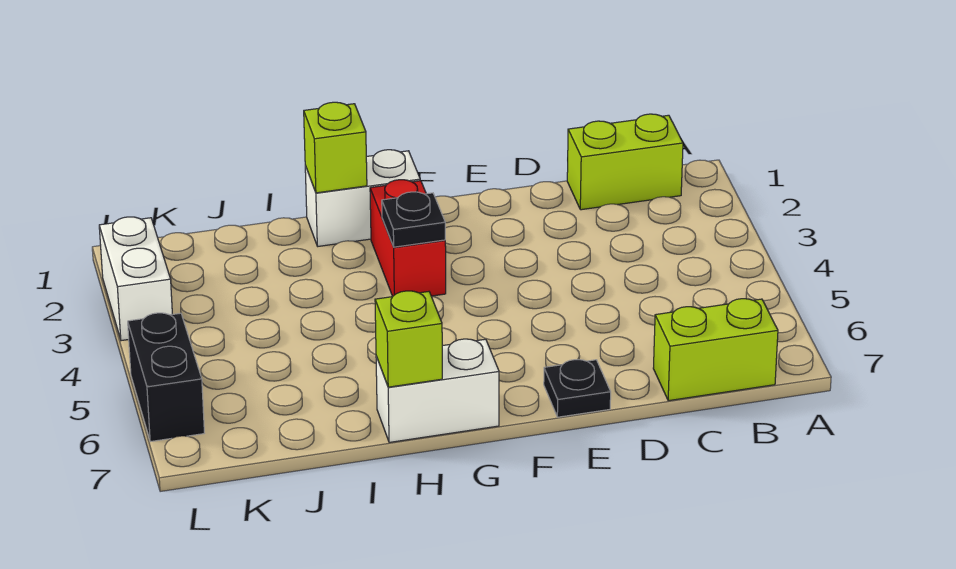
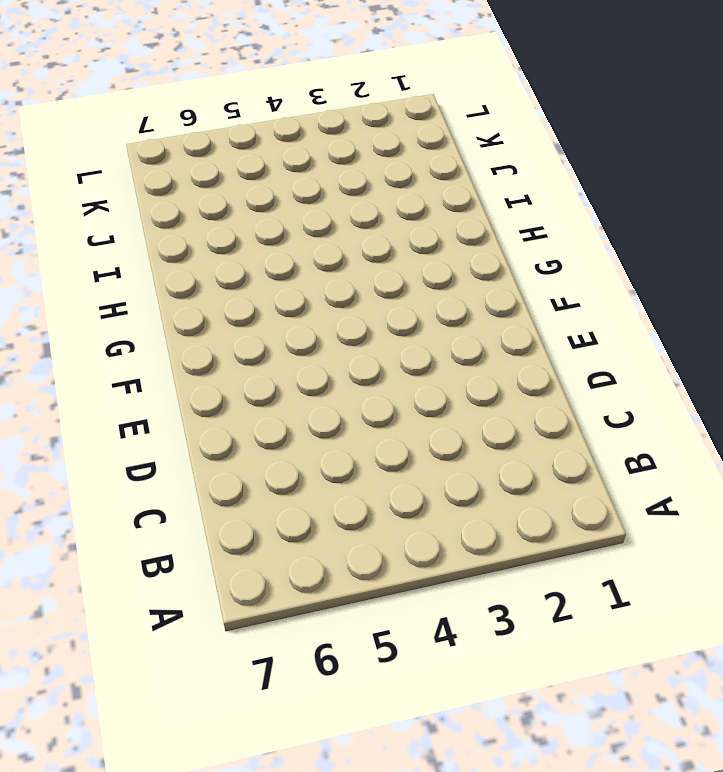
none -> lime brick B1:C1 level 1
none -> lime brick B7:C7 level 1

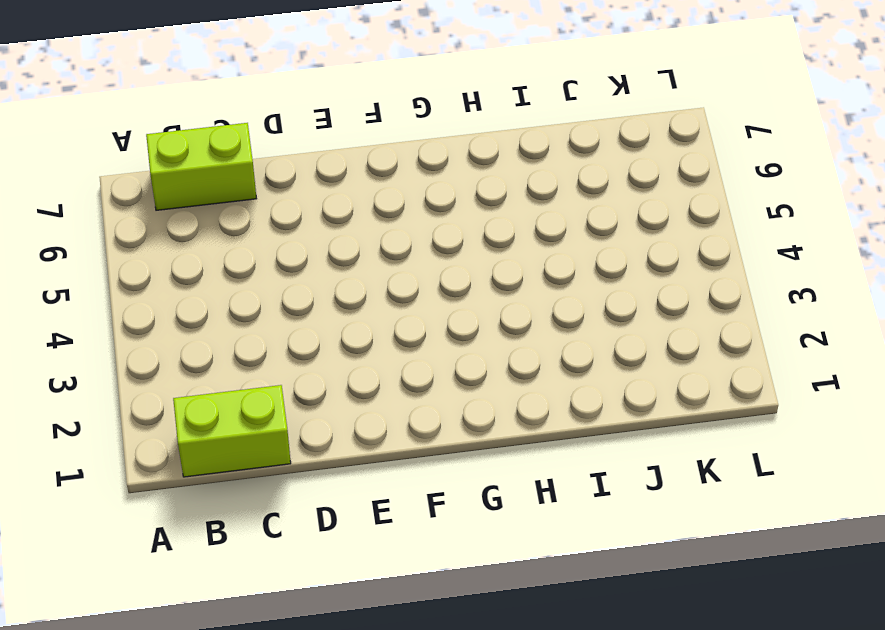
none -> black plate E7 level 1
none -> white brick G1:H1 level 1

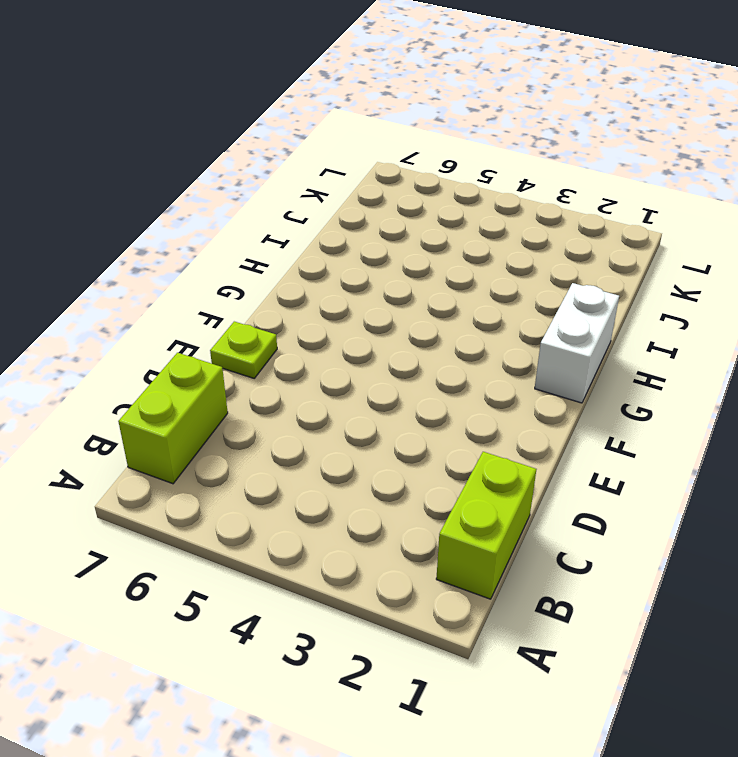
lime plate E7 level 1 -> black plate E7 level 1
none -> red brick G2:G3 level 1
none -> white brick G7:H7 level 1

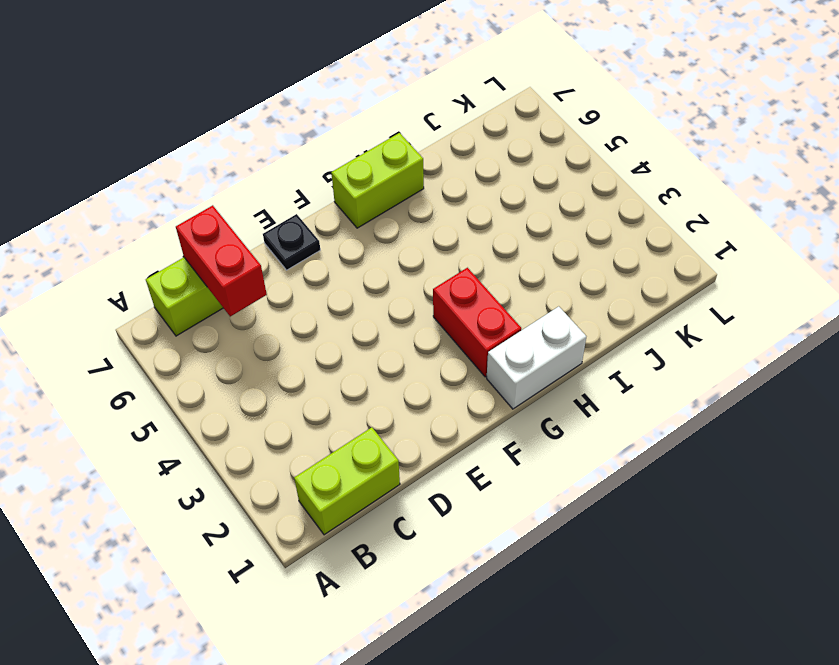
red brick C6:C7 level 2 -> none
lime brick G7:H7 level 1 -> white brick G7:H7 level 1
none -> white brick L2:L3 level 1
none -> black brick L5:L6 level 1

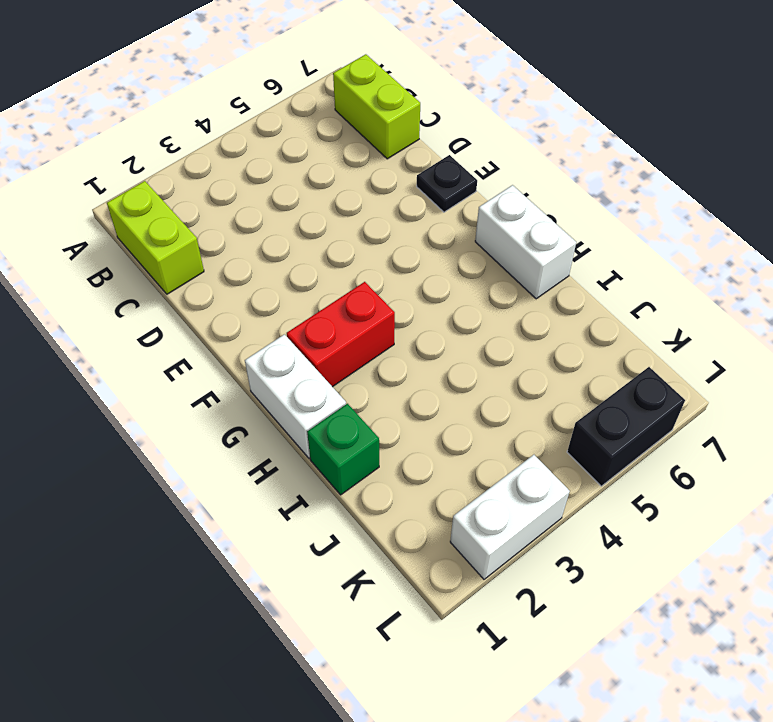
green brick I1 level 1 -> none
none -> black plate G3 level 2
none -> lime brick H1 level 2

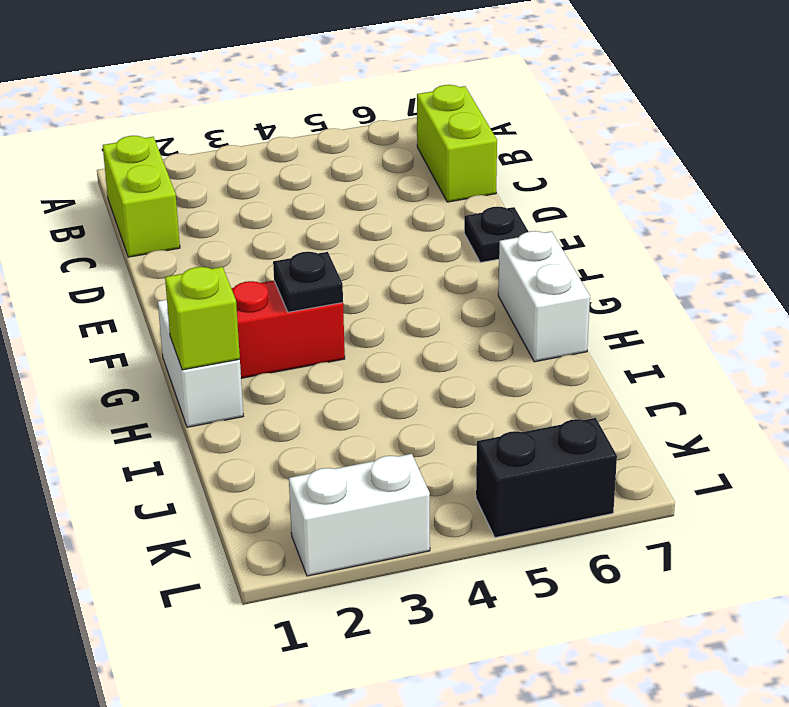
none -> lime brick H7 level 2

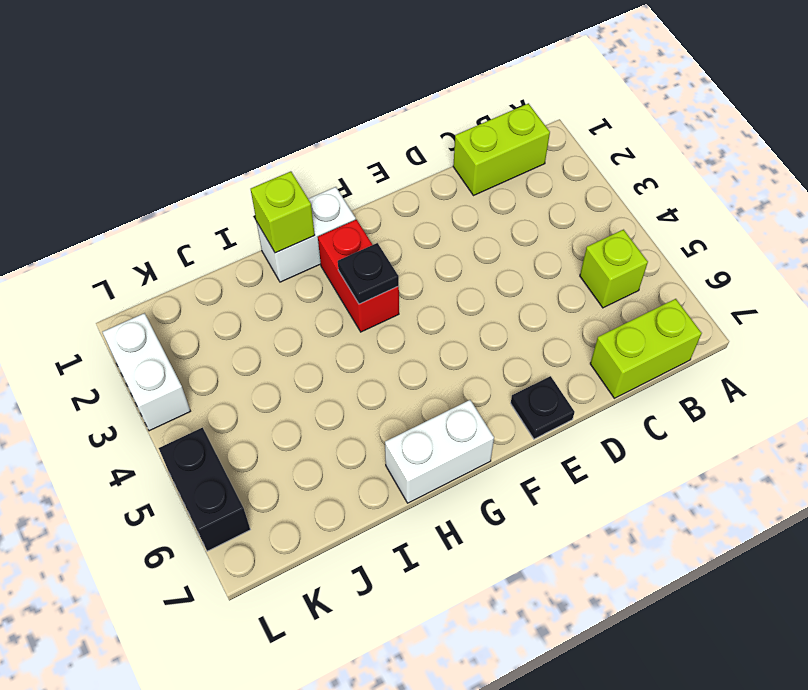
lime brick B5 level 1 -> lime brick H7 level 2

